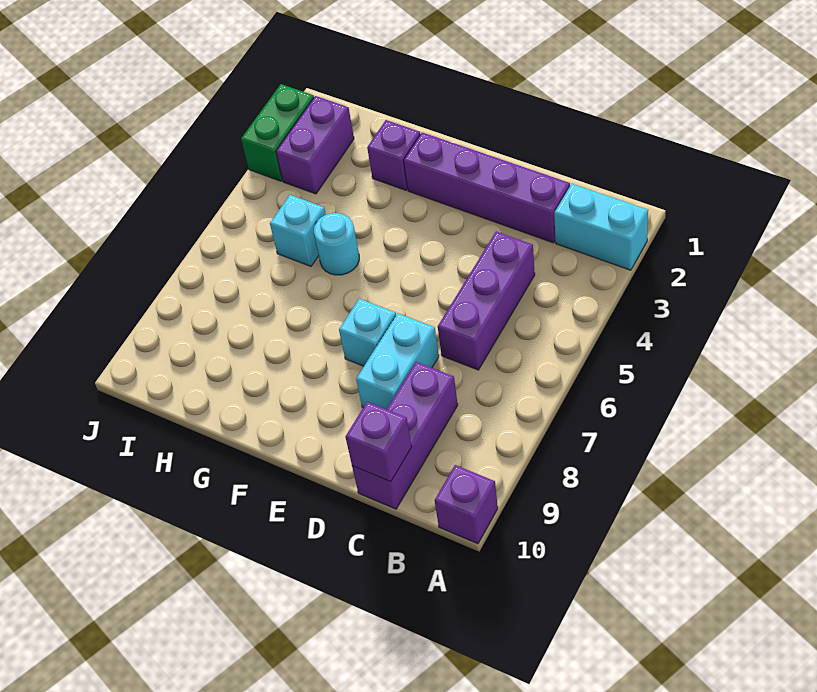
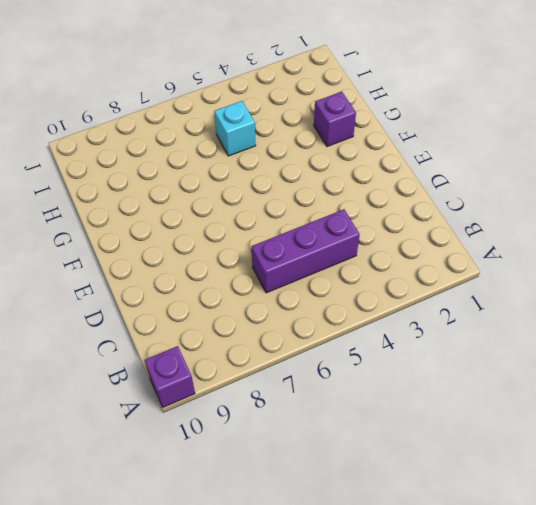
none -> cyan brick A2:B2 level 1
none -> purple brick C2:F2 level 1
none -> purple brick C8:C10 level 1

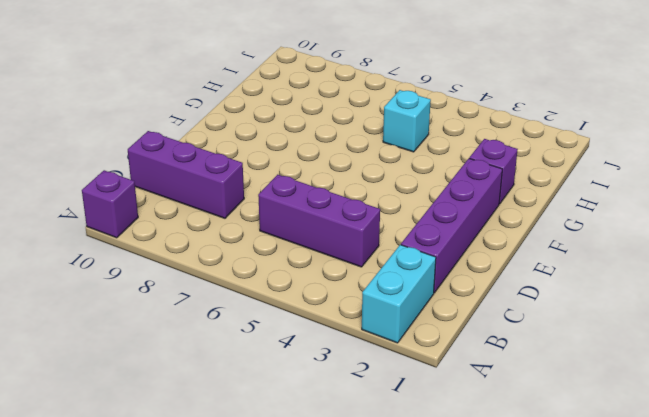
none -> cyan brick D7:D8 level 1
none -> cyan brick E7 level 1
none -> cyan round brick G5 level 1

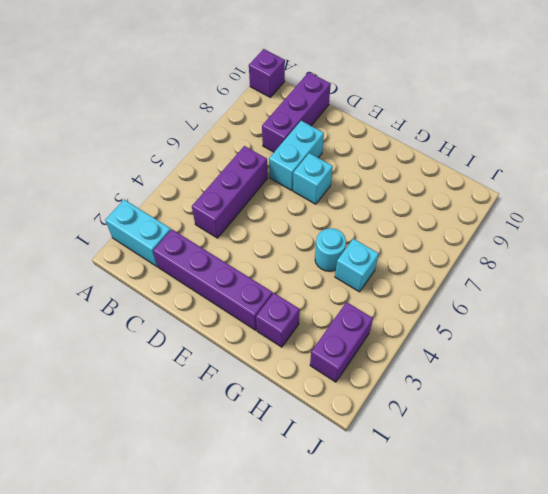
none -> green brick J2:J3 level 1
none -> purple brick C10 level 2

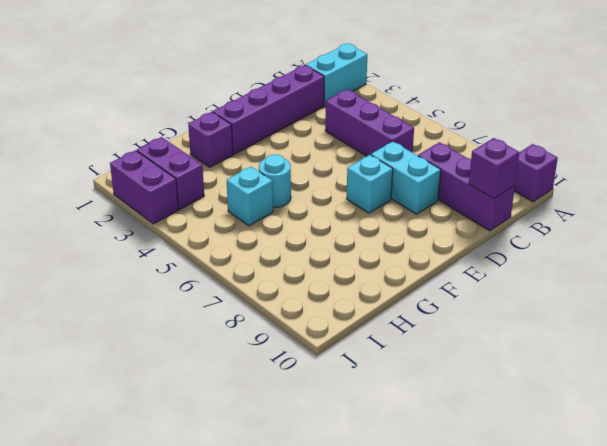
purple brick J2:J3 level 1 -> green brick J2:J3 level 1

